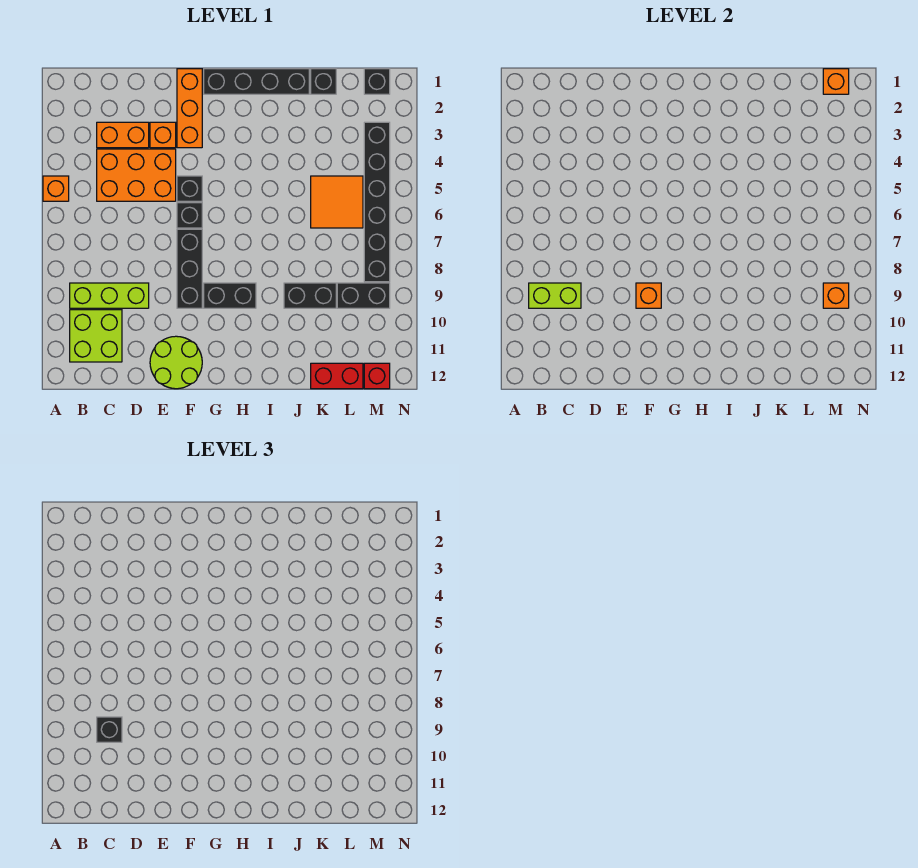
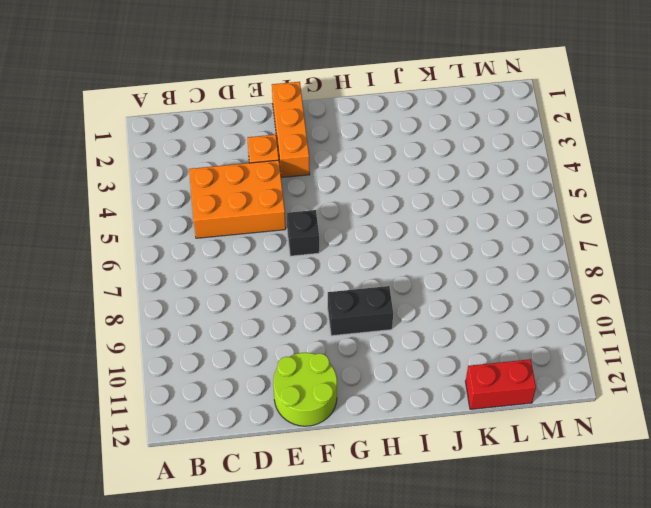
none -> orange brick A5 level 1
none -> lime brick B9:D9 level 1
none -> lime brick B10:C11 level 1

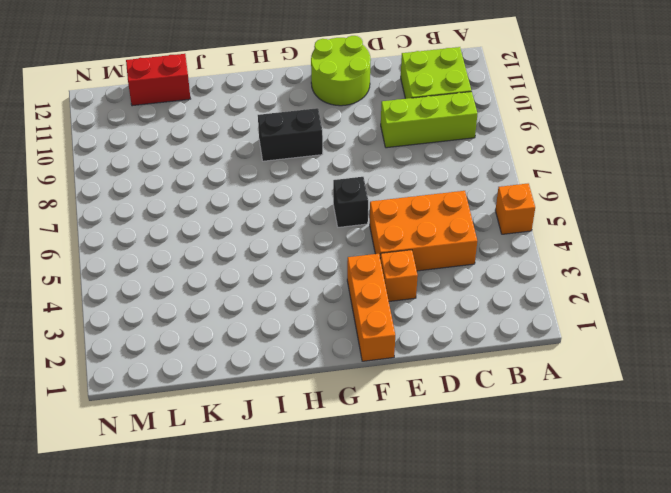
none -> orange brick C3:D3 level 1
none -> black brick F5 level 1
none -> black brick F7:F9 level 1

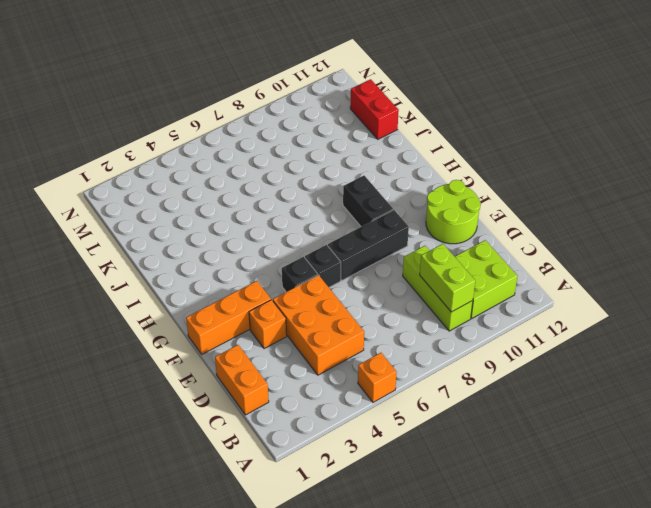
orange brick C1:D1 level 1 -> orange brick C3:D3 level 1
none -> black brick G1:J1 level 1
none -> black brick J9:K9 level 1
none -> black brick K1 level 1

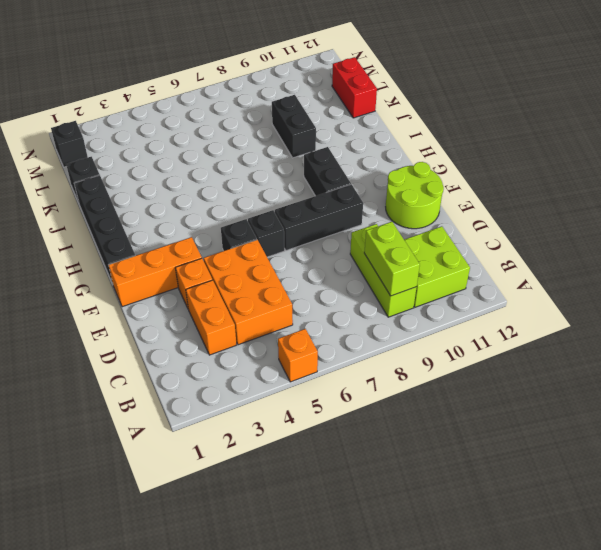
none -> orange tile K5:L6 level 1
none -> black brick L9:M9 level 1
none -> black brick M3:M8 level 1

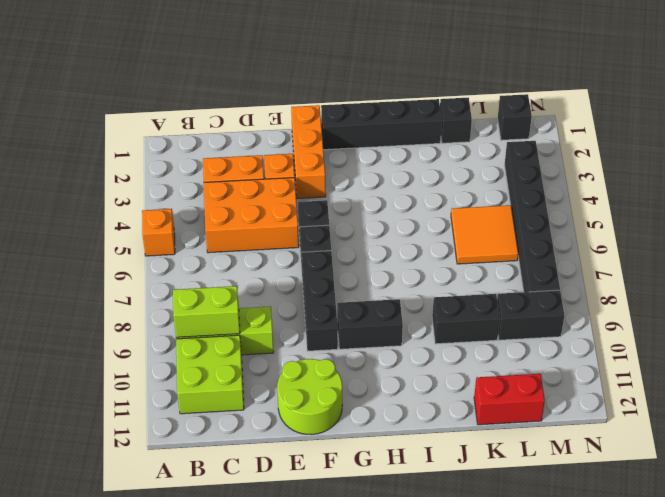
none -> red brick M12 level 1
none -> orange brick F9 level 2
none -> orange brick M1 level 2

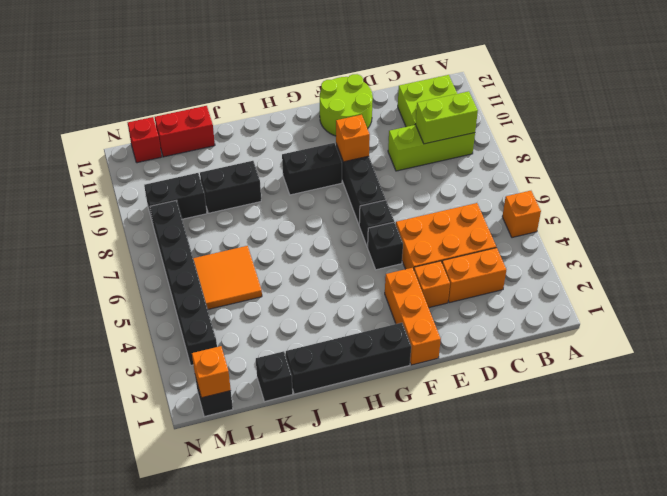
none -> orange brick M9 level 2
none -> black brick C9 level 3

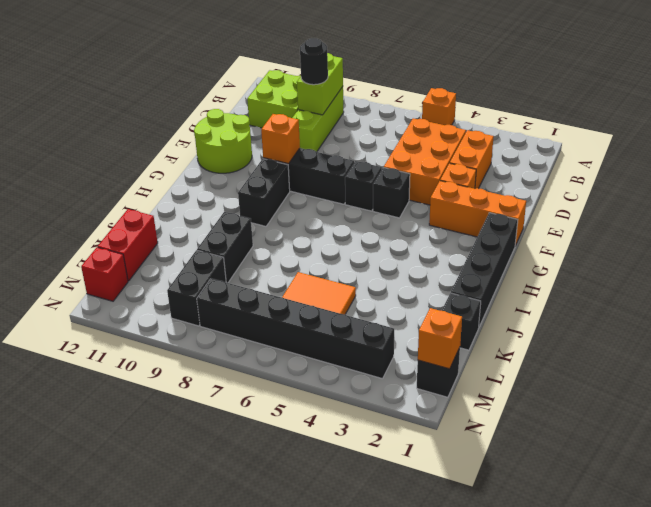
black round brick C9 level 3 -> black brick C9 level 3
none -> orange brick M9 level 2

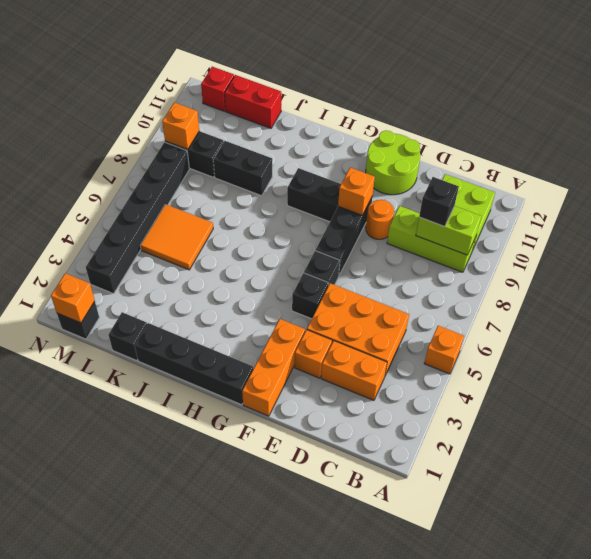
orange round brick E9 level 1 -> none

